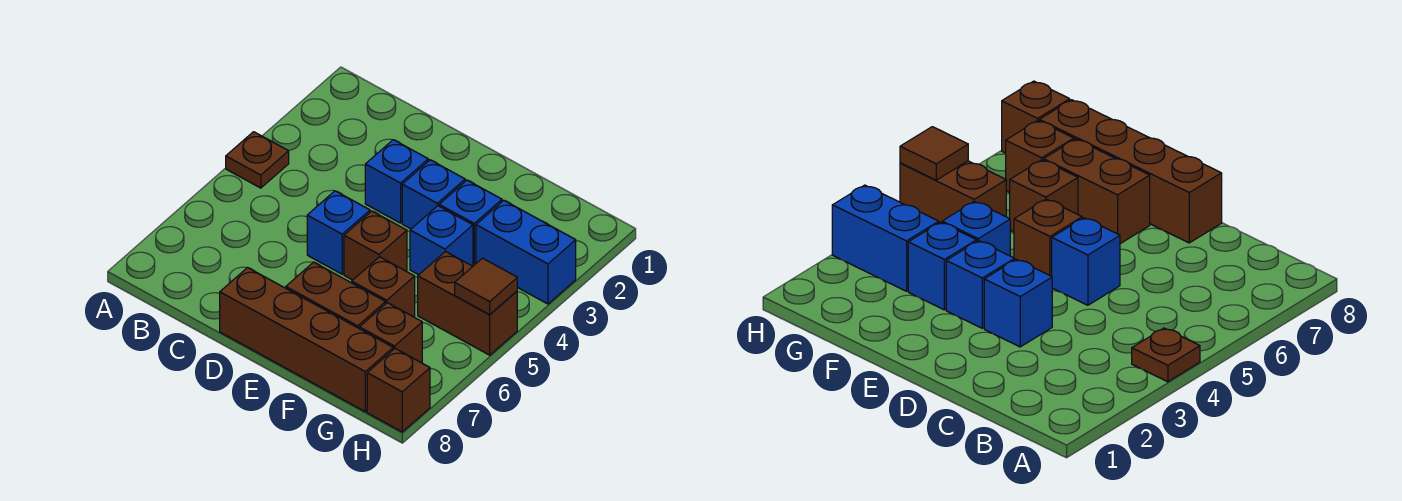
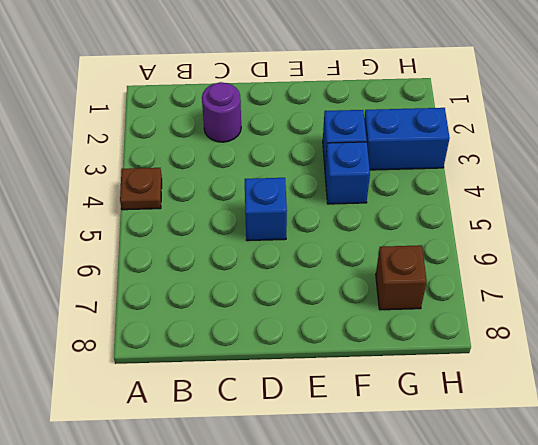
purple round brick C2 level 1 -> none
none -> blue brick D3 level 1
none -> brown brick D8:G8 level 1
none -> blue brick E3 level 1

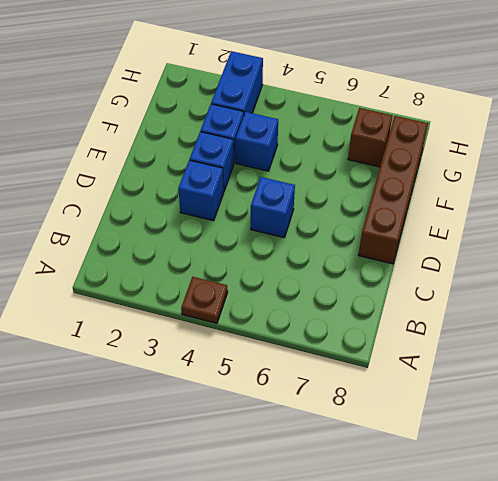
none -> brown brick E5 level 1
none -> brown brick E7:F7 level 1
none -> brown brick F6 level 1

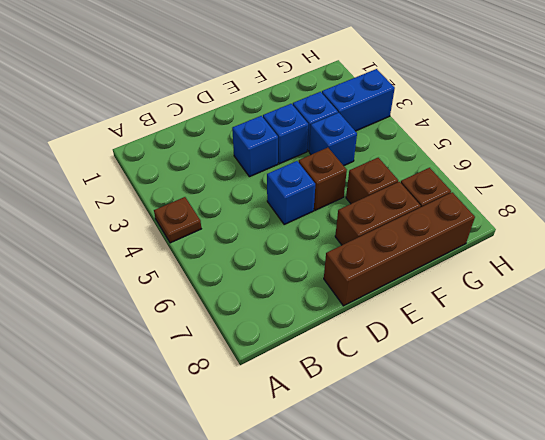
none -> brown brick G5:H5 level 1
none -> brown brick H8 level 1
none -> brown tile H5 level 2

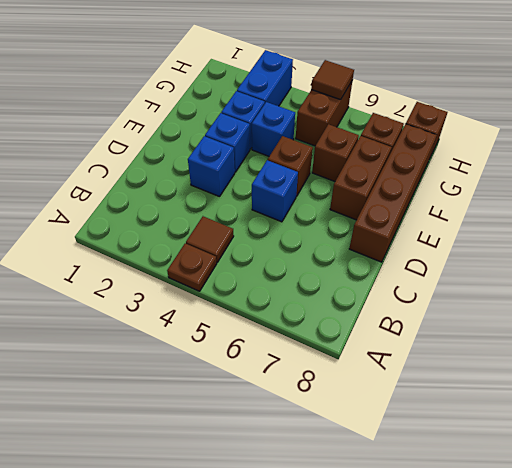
brown tile B4 level 1 -> none

